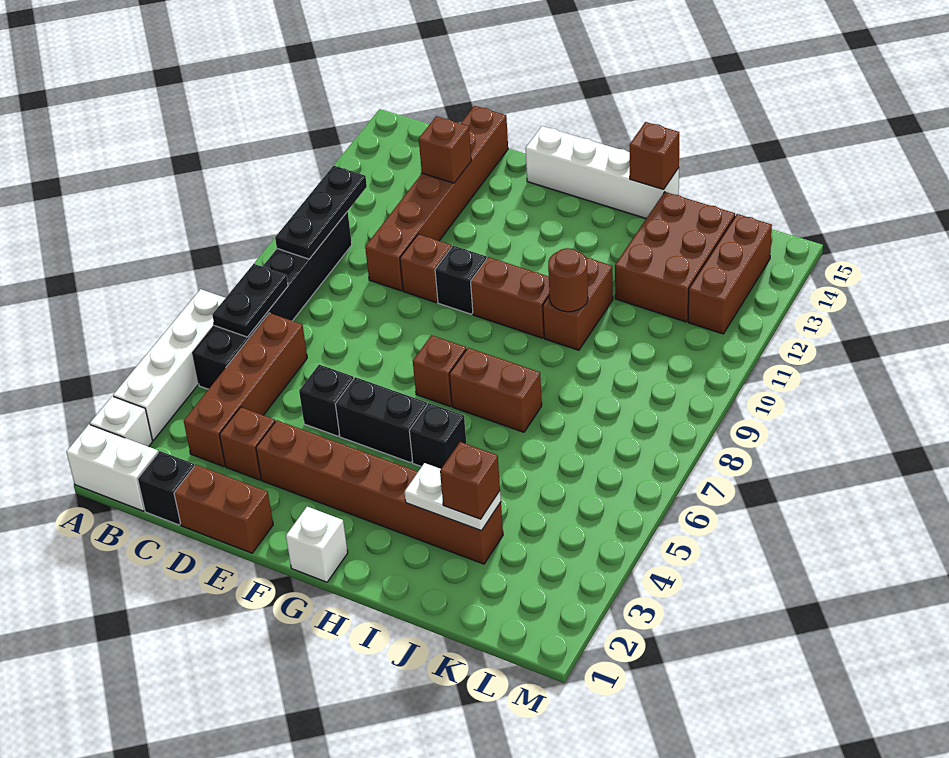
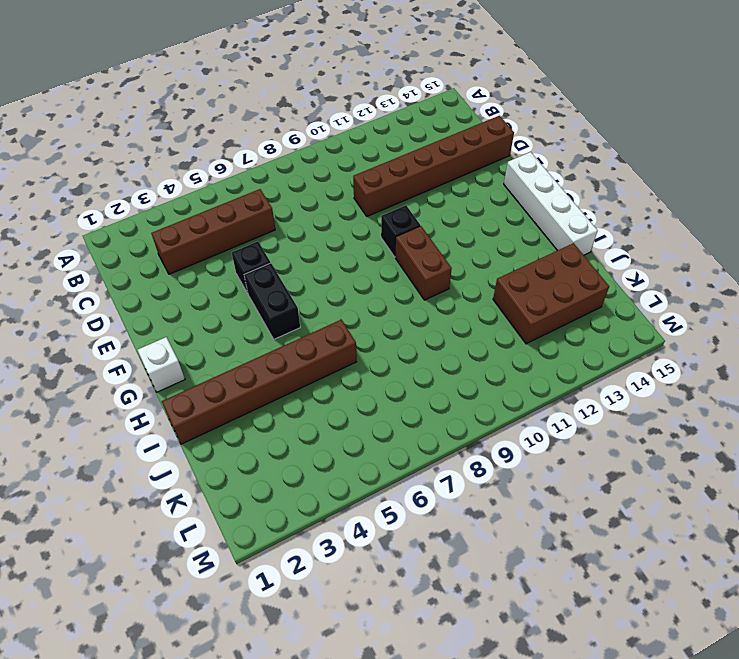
brown brick I1:I6 level 1 -> brown brick E3:J3 level 1
none -> white brick A1:B1 level 1
none -> white brick A2 level 1
none -> white brick A3:A6 level 1
none -> black brick B5:B10 level 1

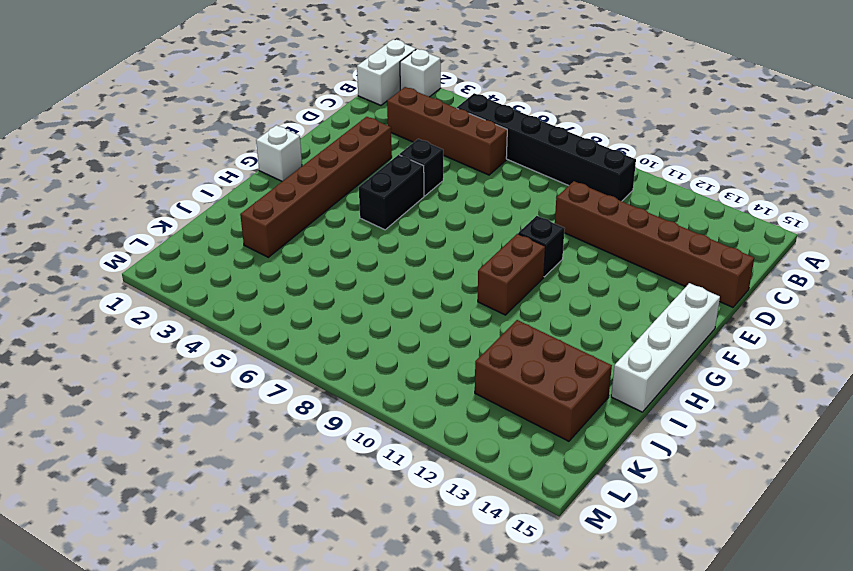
none -> white brick A3:A6 level 1
none -> black brick C1 level 1
none -> brown brick D1:E1 level 1
none -> brown brick D3 level 1

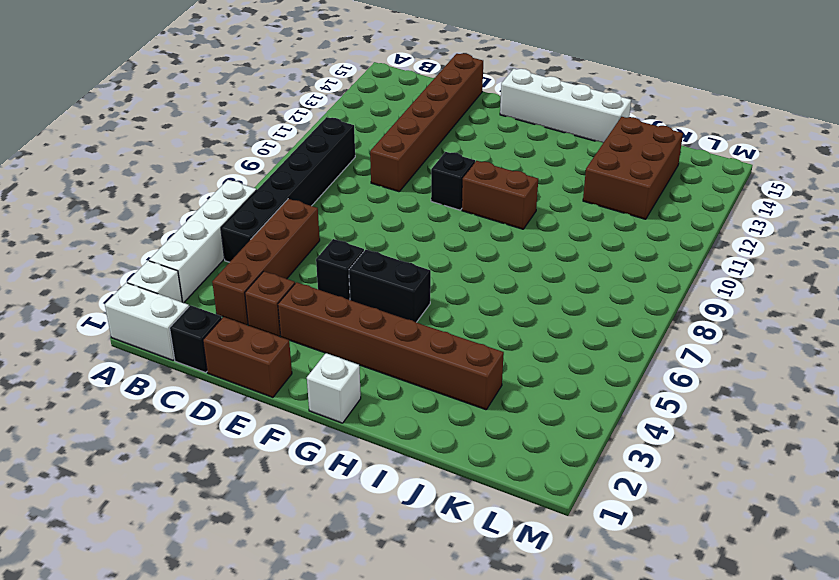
none -> brown brick E10 level 1
none -> brown brick G7 level 1
none -> black brick H5 level 1
none -> brown brick H7:I7 level 1

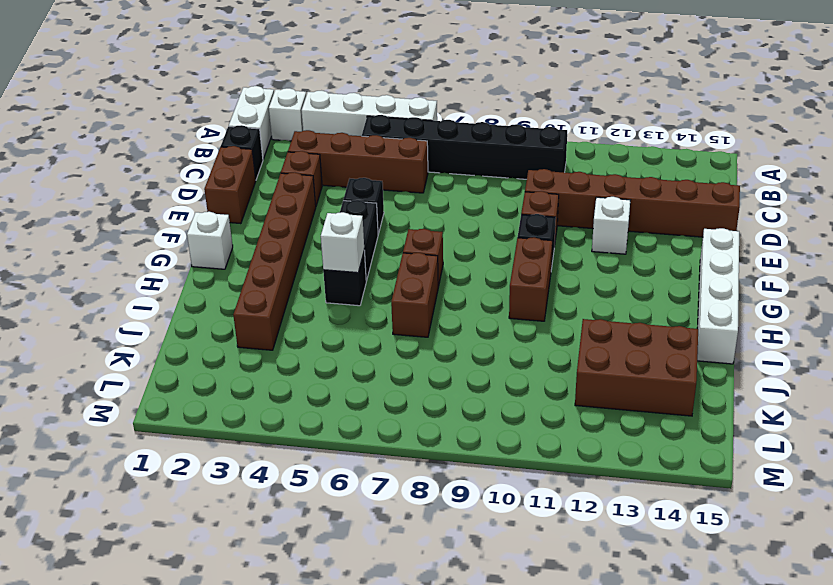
white brick E12 level 1 -> none
white brick H5 level 2 -> none
none -> brown brick I10:I11 level 1
none -> brown brick L12:L14 level 1
none -> black plate B6:B7 level 2
none -> black plate B9:B11 level 2

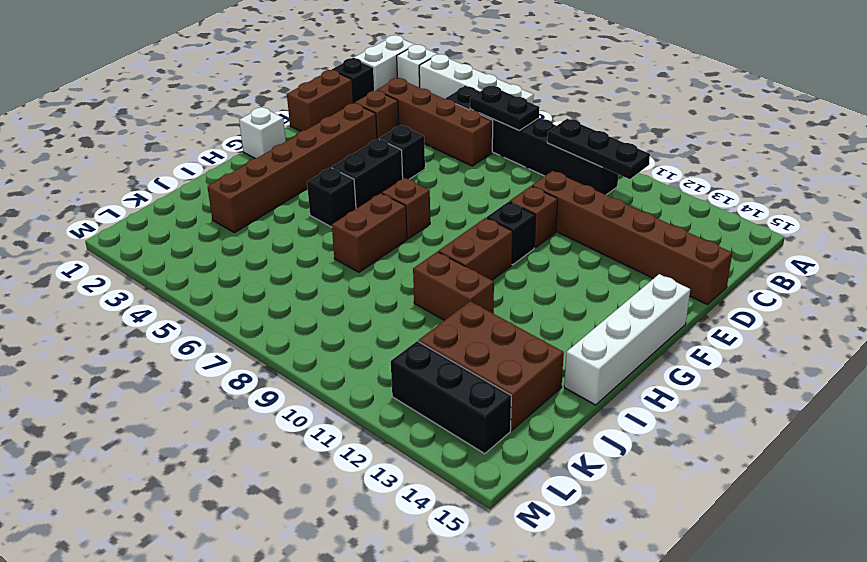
black brick L12:L14 level 1 -> brown brick L12:L14 level 1
none -> brown brick D13 level 2
none -> white plate I3:J3 level 2
none -> brown round brick I10 level 2
none -> brown brick I15 level 2

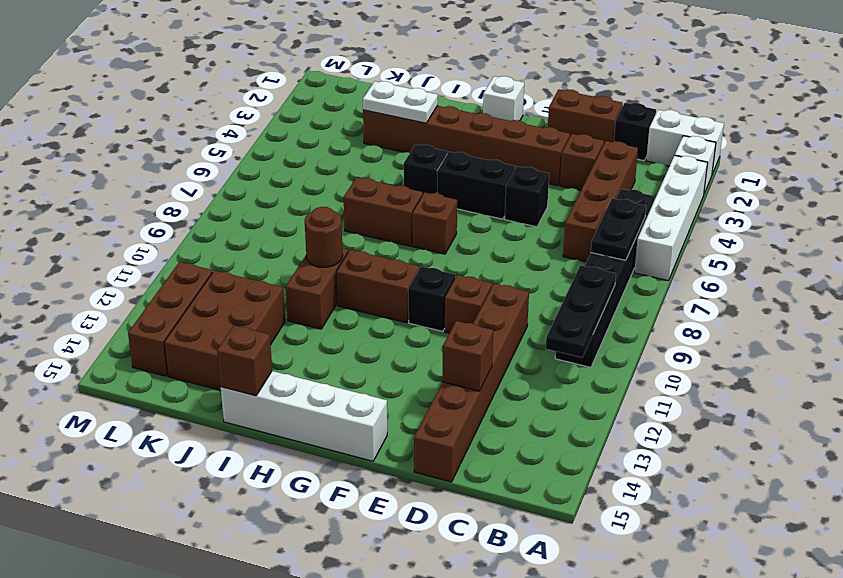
none -> brown brick J3 level 3

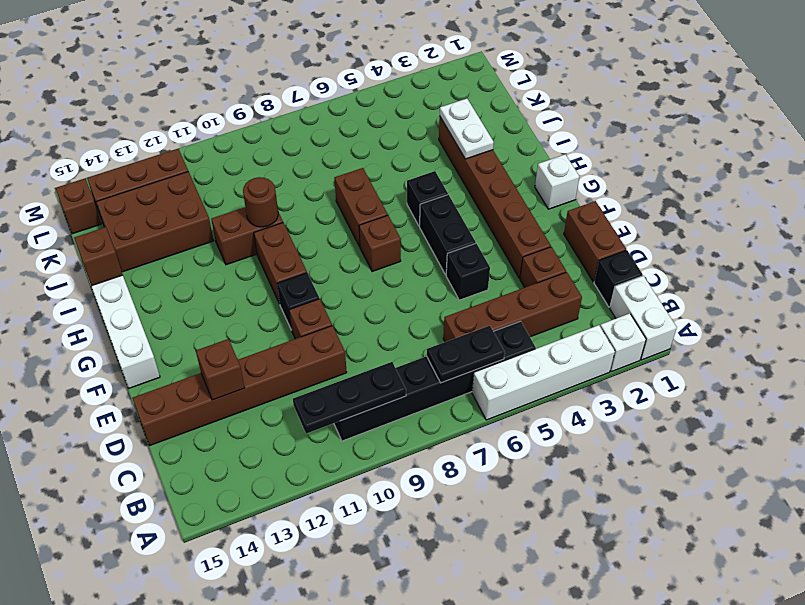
brown brick L15 level 1 -> brown brick J3 level 3

